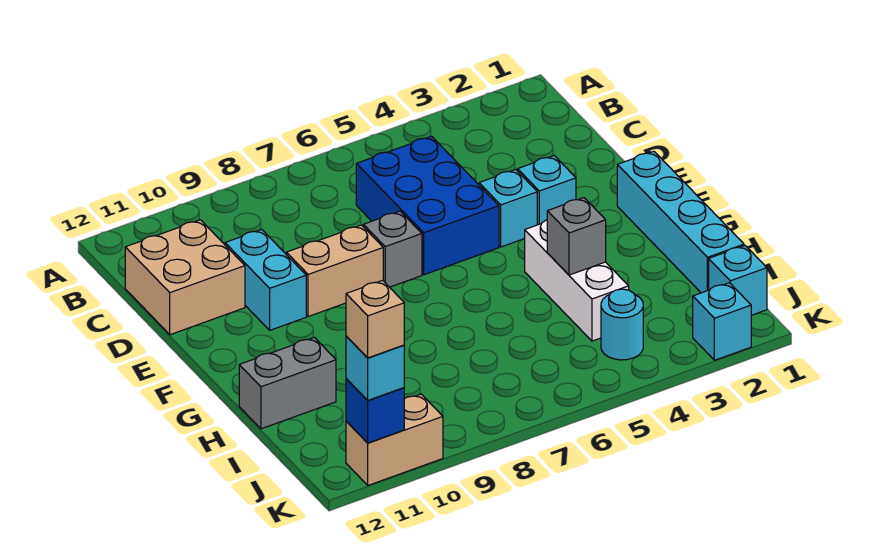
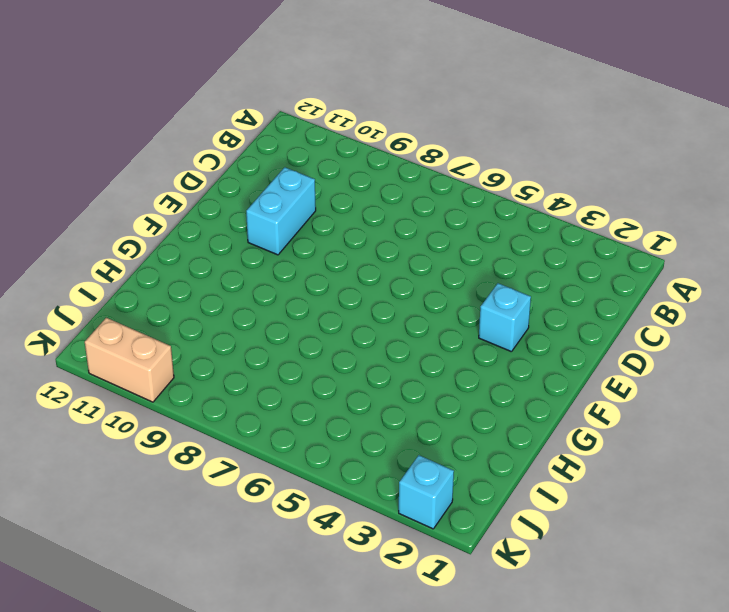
none -> blue brick C5:E6 level 1
none -> tan brick C11:D12 level 1
none -> cyan brick E4 level 1

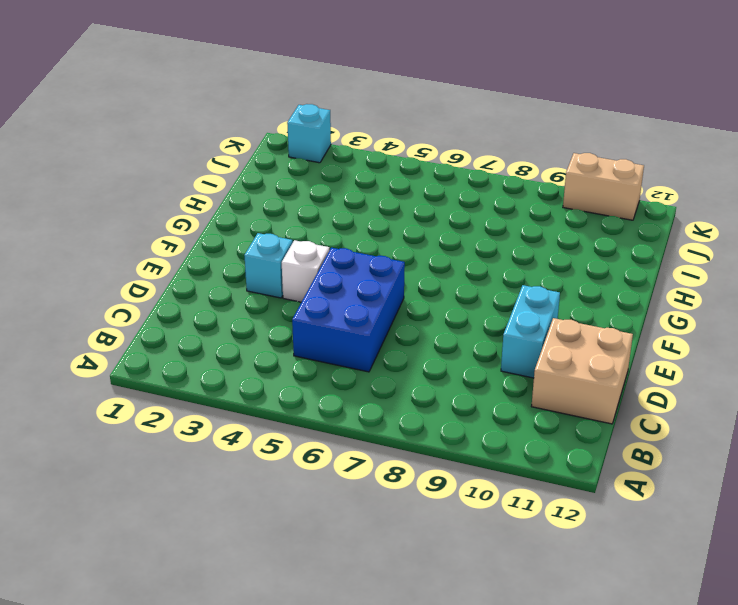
white brick E4 level 1 -> cyan brick E4 level 1
none -> grey brick E7 level 1
none -> tan brick E8:E9 level 1
none -> cyan brick F1:I1 level 1

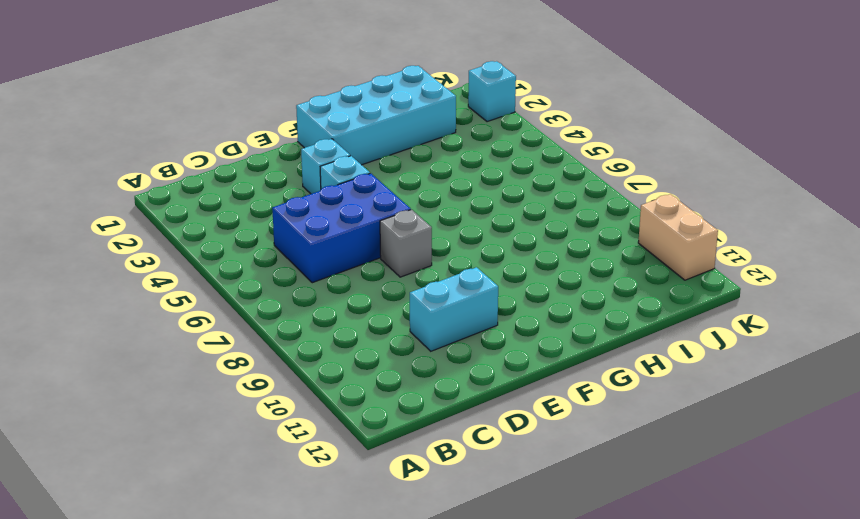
cyan brick F1:I2 level 1 -> cyan brick F1:I1 level 1
none -> tan brick C11:D12 level 1
none -> tan brick E8:E9 level 1
none -> white brick G4:I4 level 1

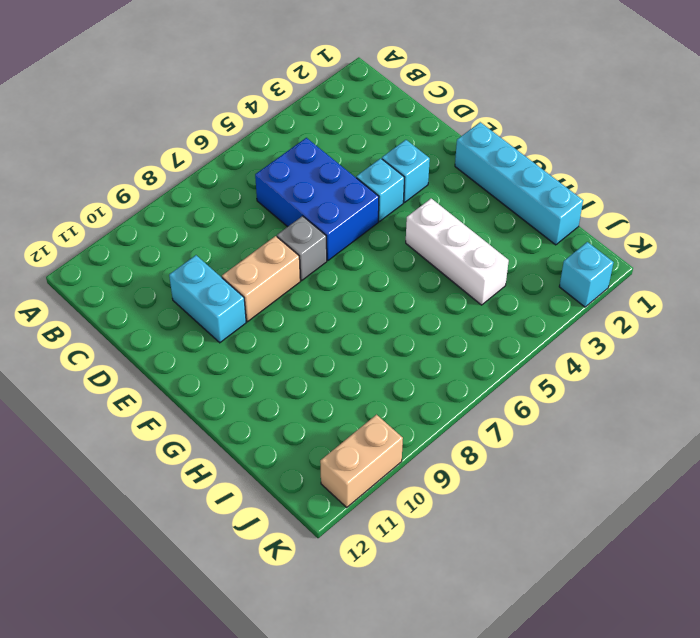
none -> tan brick C11:D12 level 1
none -> grey brick H11:H12 level 1
none -> cyan brick J1 level 1

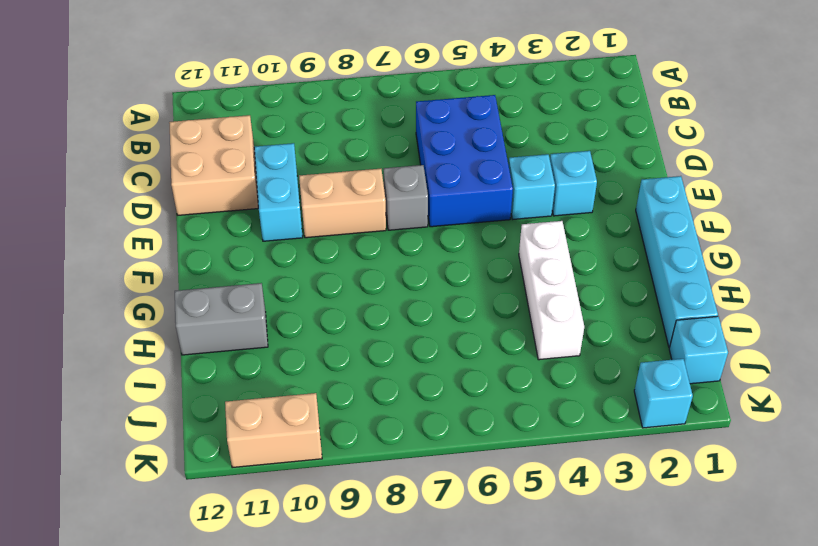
none -> cyan round brick J4 level 1
none -> grey brick H4 level 2
none -> blue brick K11 level 2

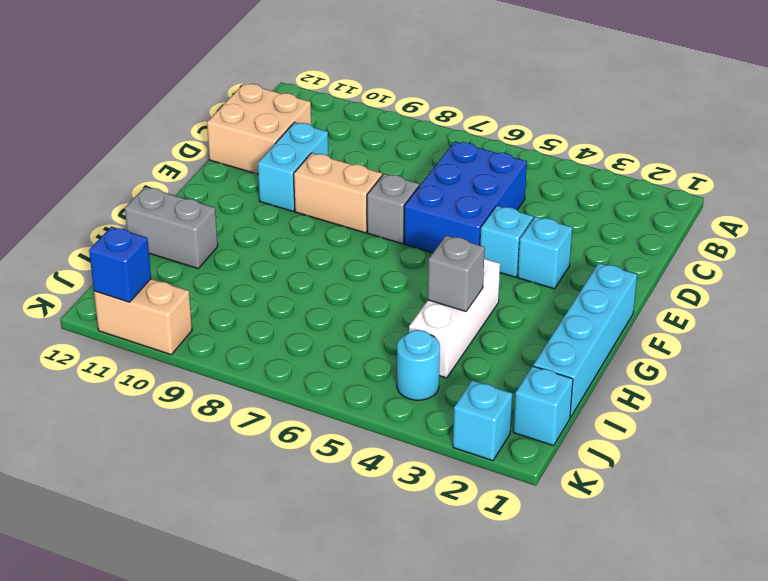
none -> cyan brick K11 level 3
none -> tan brick K11 level 4

